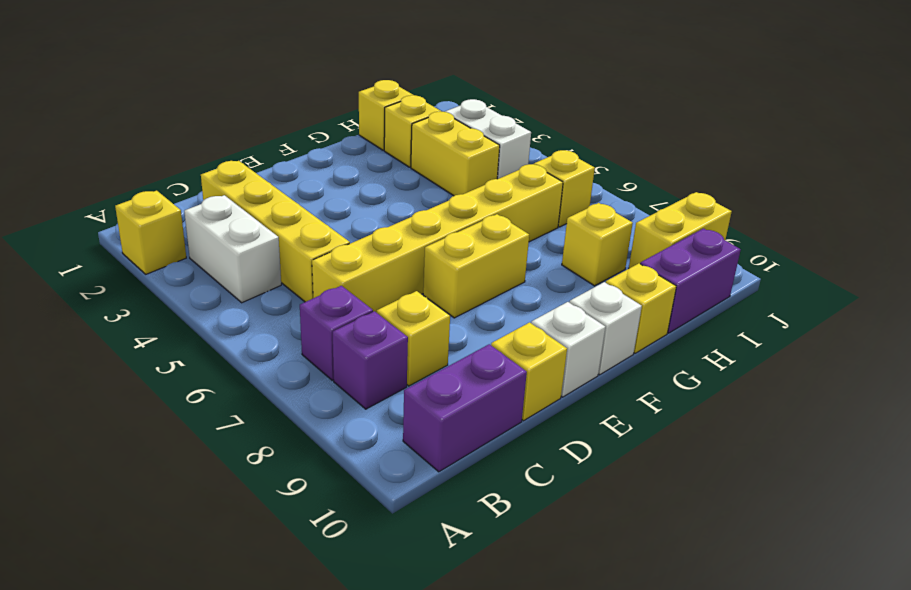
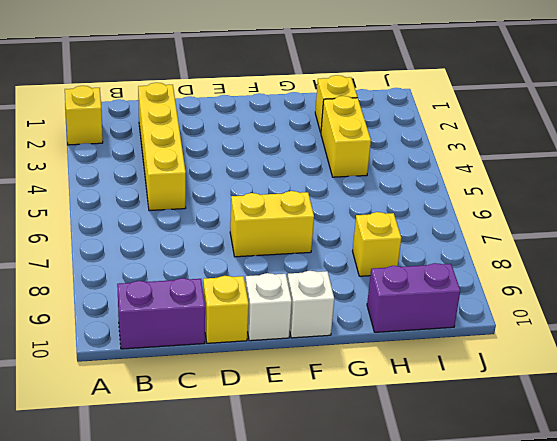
none -> white brick B3:B4 level 1
none -> purple brick B7 level 1
none -> purple brick B8 level 1

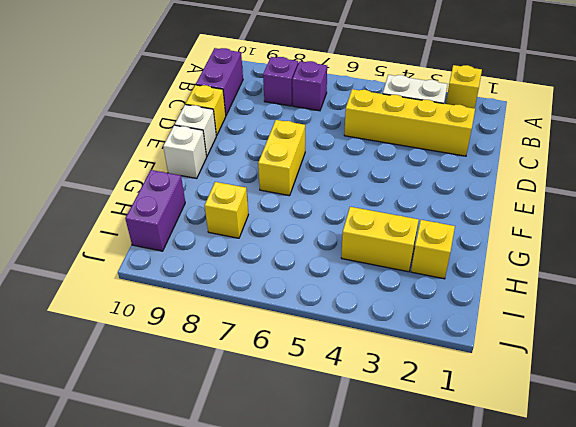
none -> yellow brick C6:H6 level 1
none -> yellow brick C8 level 1
none -> yellow brick G10 level 1

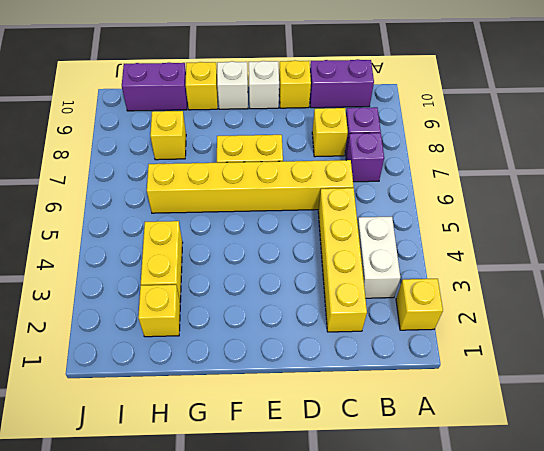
none -> yellow brick H1 level 1
none -> white brick I3:I4 level 1
none -> yellow brick I6 level 1

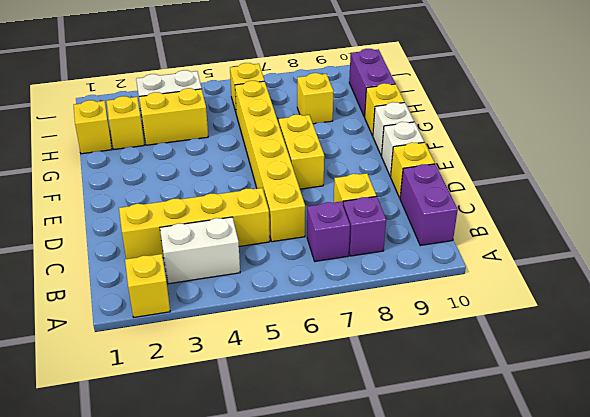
none -> yellow brick I9:J9 level 1

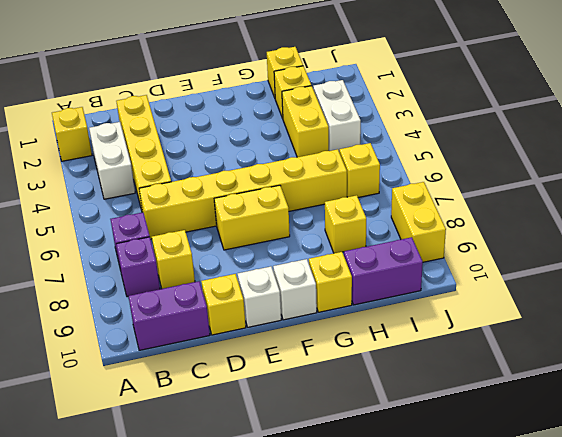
yellow brick J8:J9 level 1 -> yellow brick I9:J9 level 1

